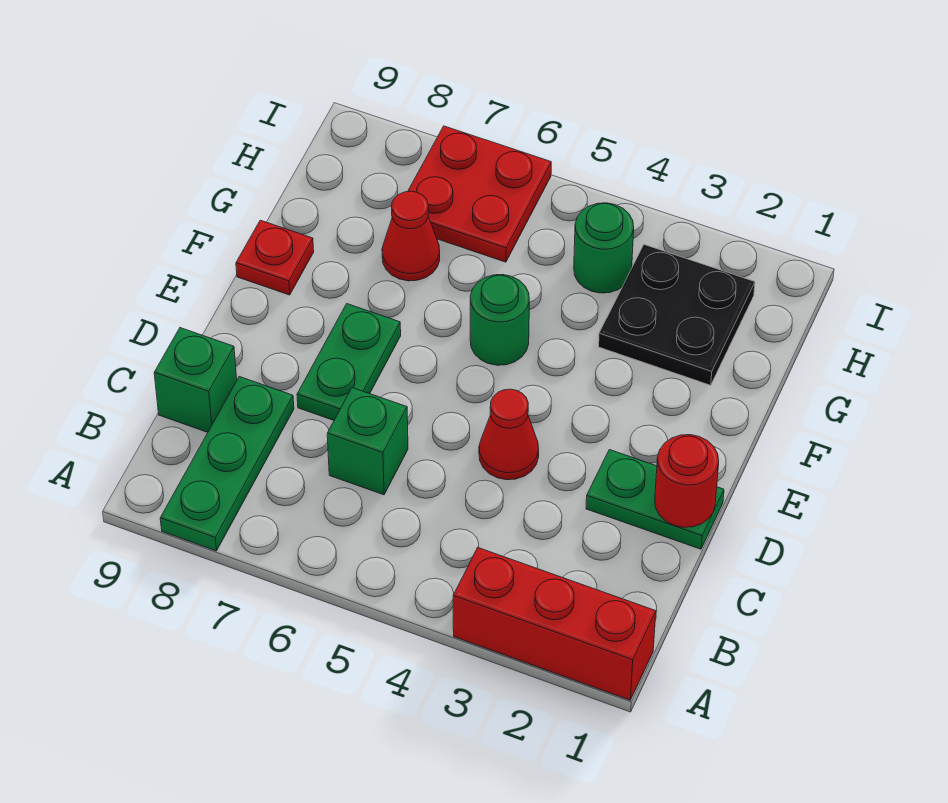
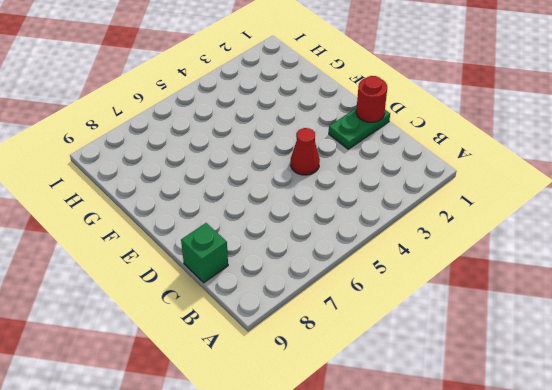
none -> red brick A1:A3 level 1
none -> green plate A8:C8 level 1
none -> green brick C6 level 1

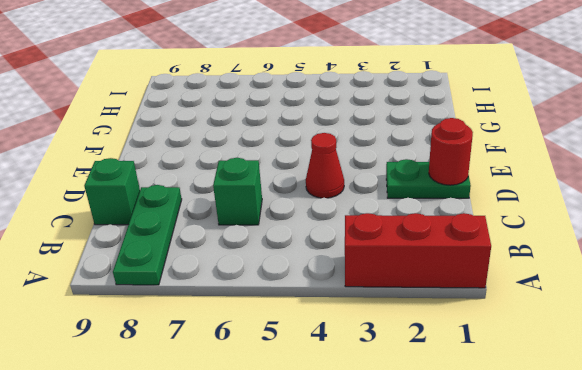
none -> green plate D7:E7 level 1
none -> green round brick F5 level 1
none -> red plate F9 level 1

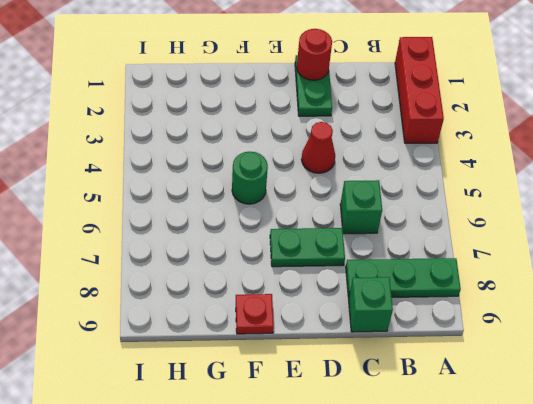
none -> black plate G2:H3 level 1
none -> red cone G7 level 1
none -> green round brick H4 level 1

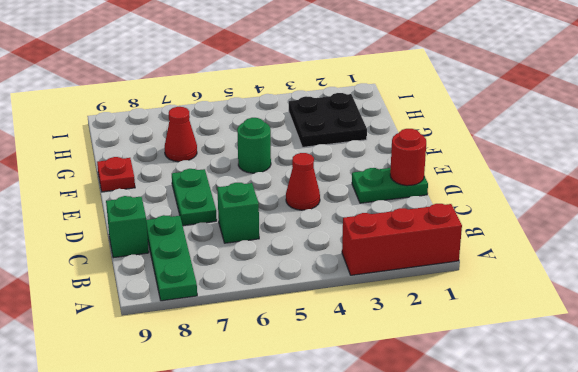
none -> green round brick H4 level 1
none -> red plate H6:I7 level 1

